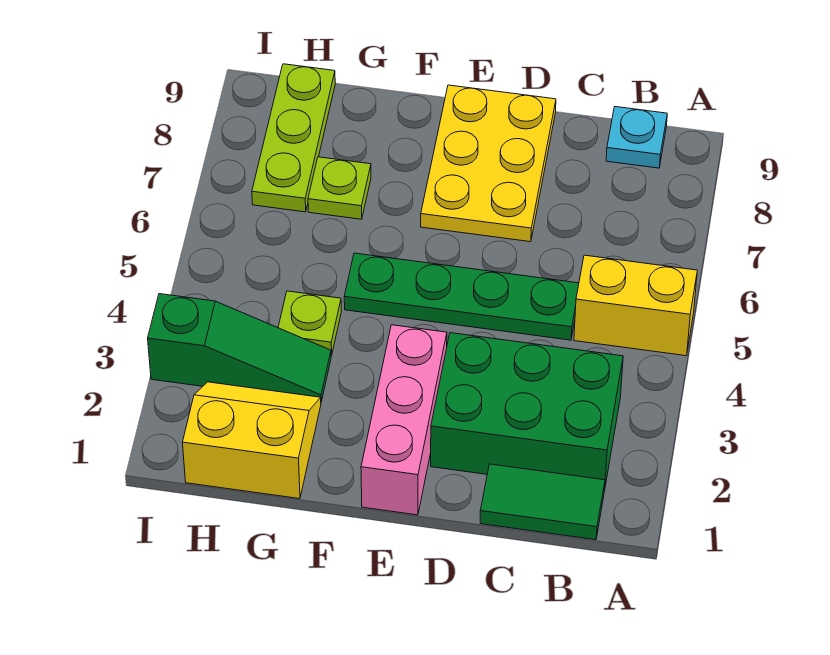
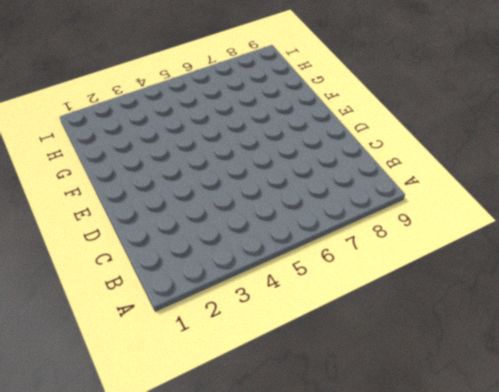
none -> yellow brick A5:B5 level 1
none -> green tile B1:C1 level 1
none -> green brick B2:D3 level 1

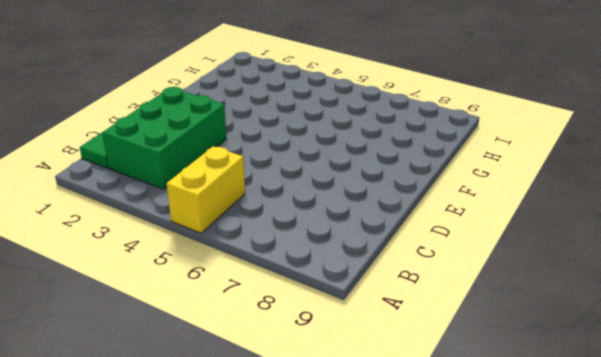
none -> cyan plate B9 level 1
none -> green plate C5:F5 level 1
none -> yellow plate D7:E9 level 1

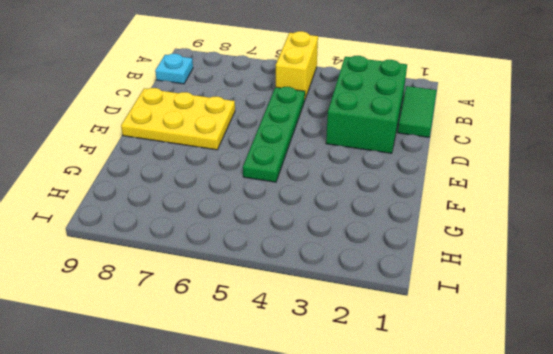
none -> pink brick E1:E3 level 1
none -> yellow slope G1:H2 level 1 top 1
none -> green slope G3:I3 level 1 top I

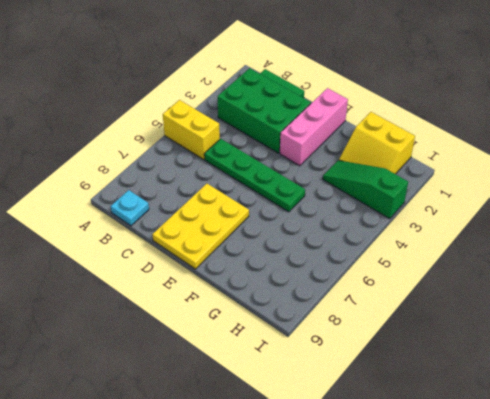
none -> lime plate G4 level 1
none -> lime plate G7 level 1
none -> lime plate H7:H9 level 1

